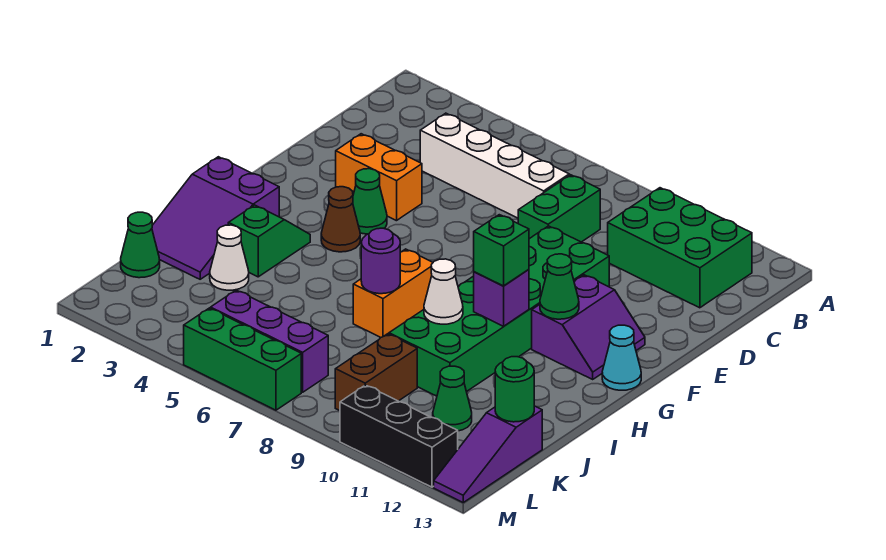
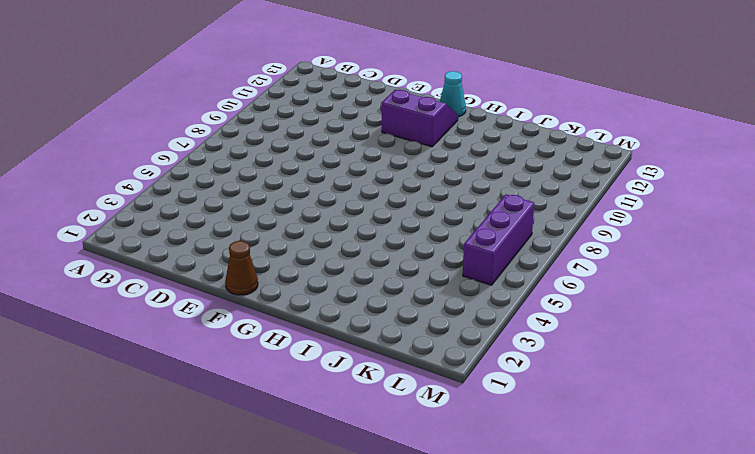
brown cone F1 level 1 -> brown cone G4 level 1
none -> green brick B10:C12 level 1
none -> white brick C4:C7 level 1
none -> green brick C8:D8 level 1

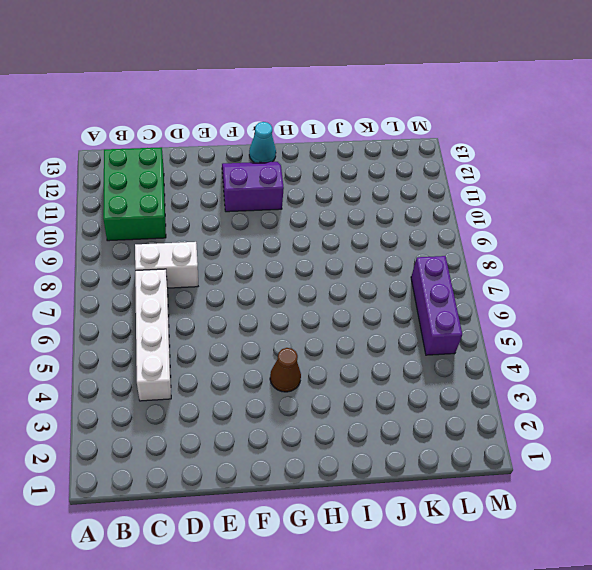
white brick C8:D8 level 1 -> green brick C8:D8 level 1
none -> orange brick E3:E4 level 1
none -> green brick E9:J10 level 1
none -> green cone F4 level 1

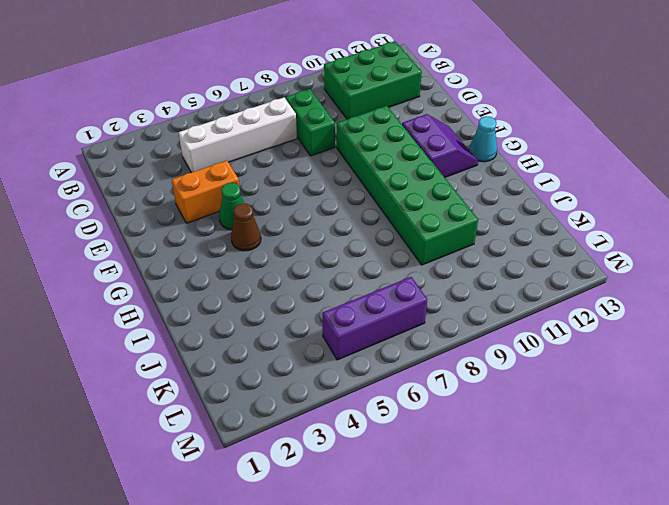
none -> purple slope H1:J2 level 1 top H
none -> green slope H3:I3 level 1 top I
none -> orange brick H7:I7 level 1

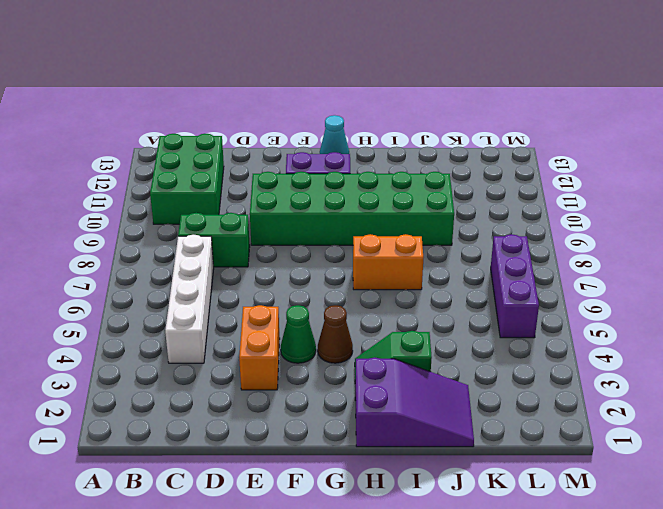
none -> white cone J3 level 1
none -> green cone K1 level 1
none -> brown brick K9:L9 level 1

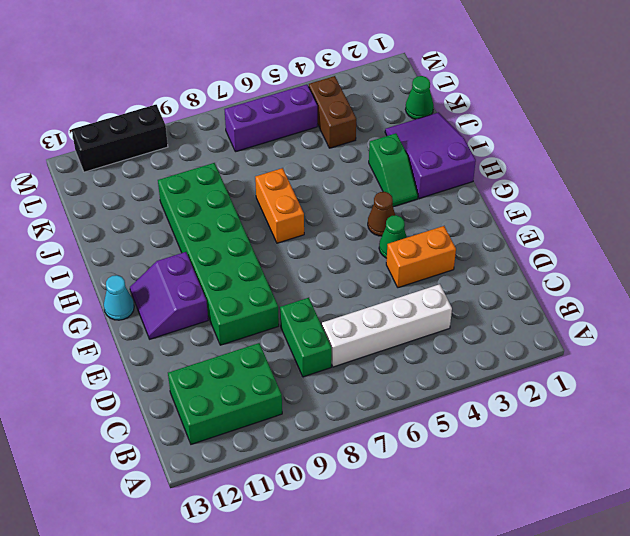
brown brick K4:L4 level 1 -> brown brick K9:L9 level 1
none -> white cone J3 level 1
none -> green cone K11 level 1
none -> purple slope K13:M13 level 1 top K

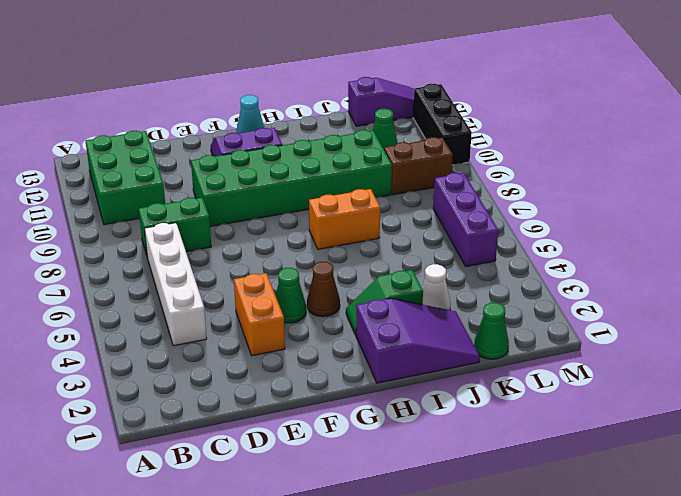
none -> green brick M5:M7 level 1
none -> green cone G11 level 2
none -> purple brick H10 level 2

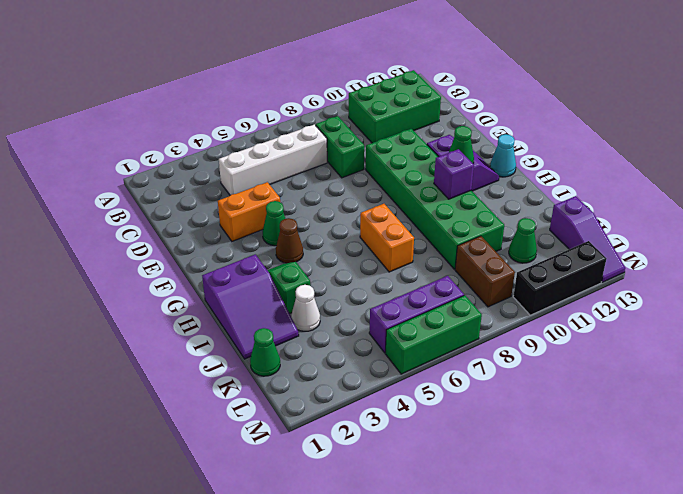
none -> purple round brick I7 level 2
none -> white cone I9 level 2
none -> green round brick K13 level 2

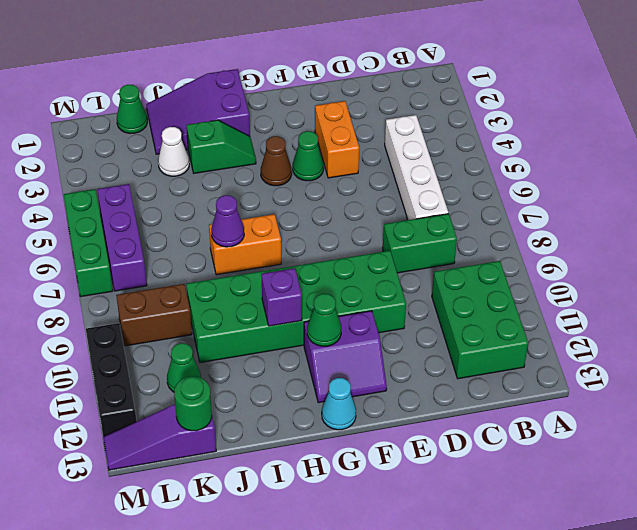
purple cone I7 level 2 -> purple round brick I7 level 2
none -> white cone I9 level 2
none -> green brick H10 level 3

